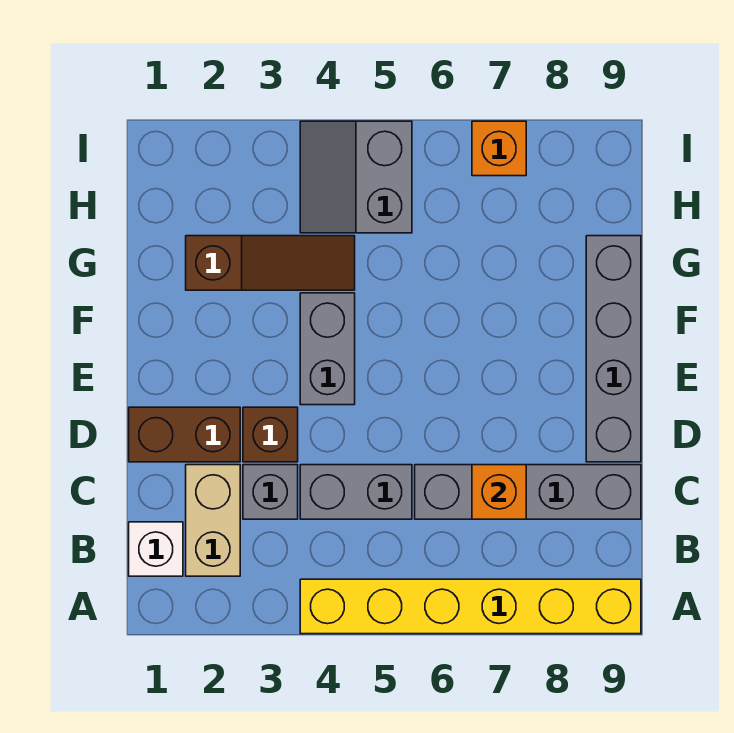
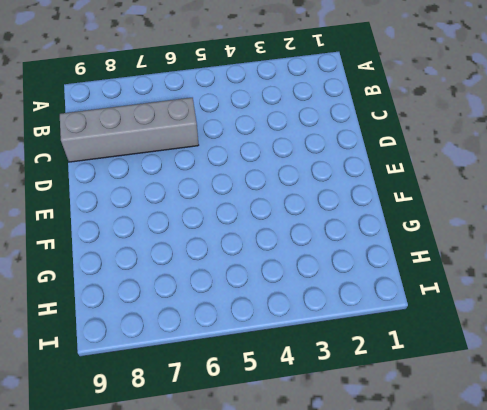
none -> yellow brick A4:A9 level 1
none -> white brick B1 level 1
none -> tan brick B2:C2 level 1

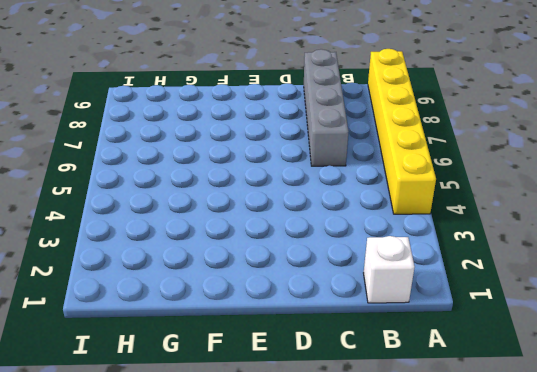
none -> tan brick B2:C2 level 1
none -> grey brick C3 level 1
none -> grey brick C4:C5 level 1

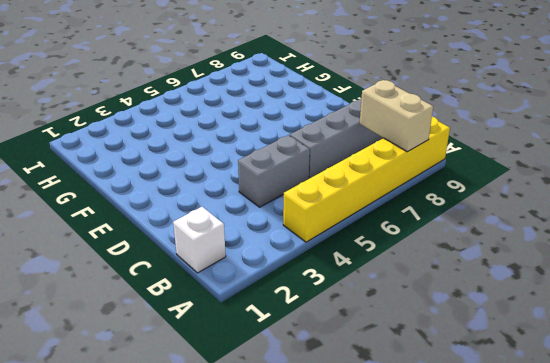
tan brick A8:B8 level 2 -> tan brick B2:C2 level 1
none -> grey brick C3 level 1
none -> brown brick D1:D2 level 1
none -> brown brick D3 level 1

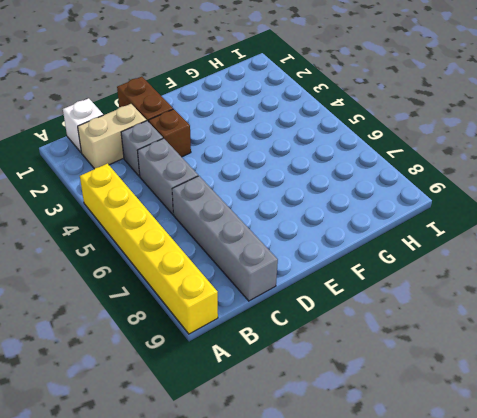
none -> grey brick D9:G9 level 1
none -> grey brick E4:F4 level 1
none -> brown slope G2:G4 level 1 top 2

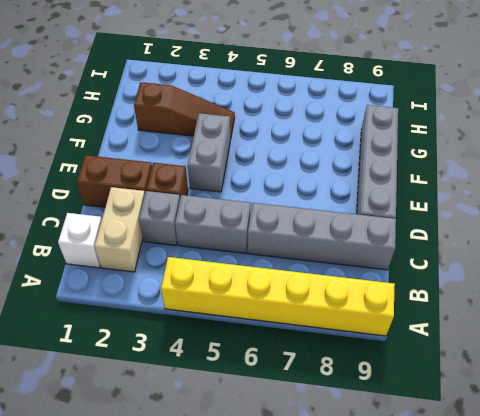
none -> grey slope H4:I5 level 1 top 5
none -> orange brick I7 level 1
none -> orange brick C7 level 2

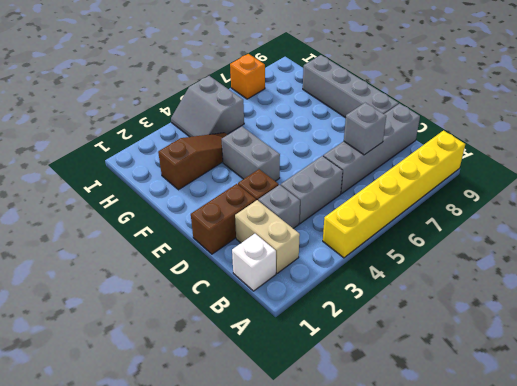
grey brick C7 level 2 -> orange brick C7 level 2

